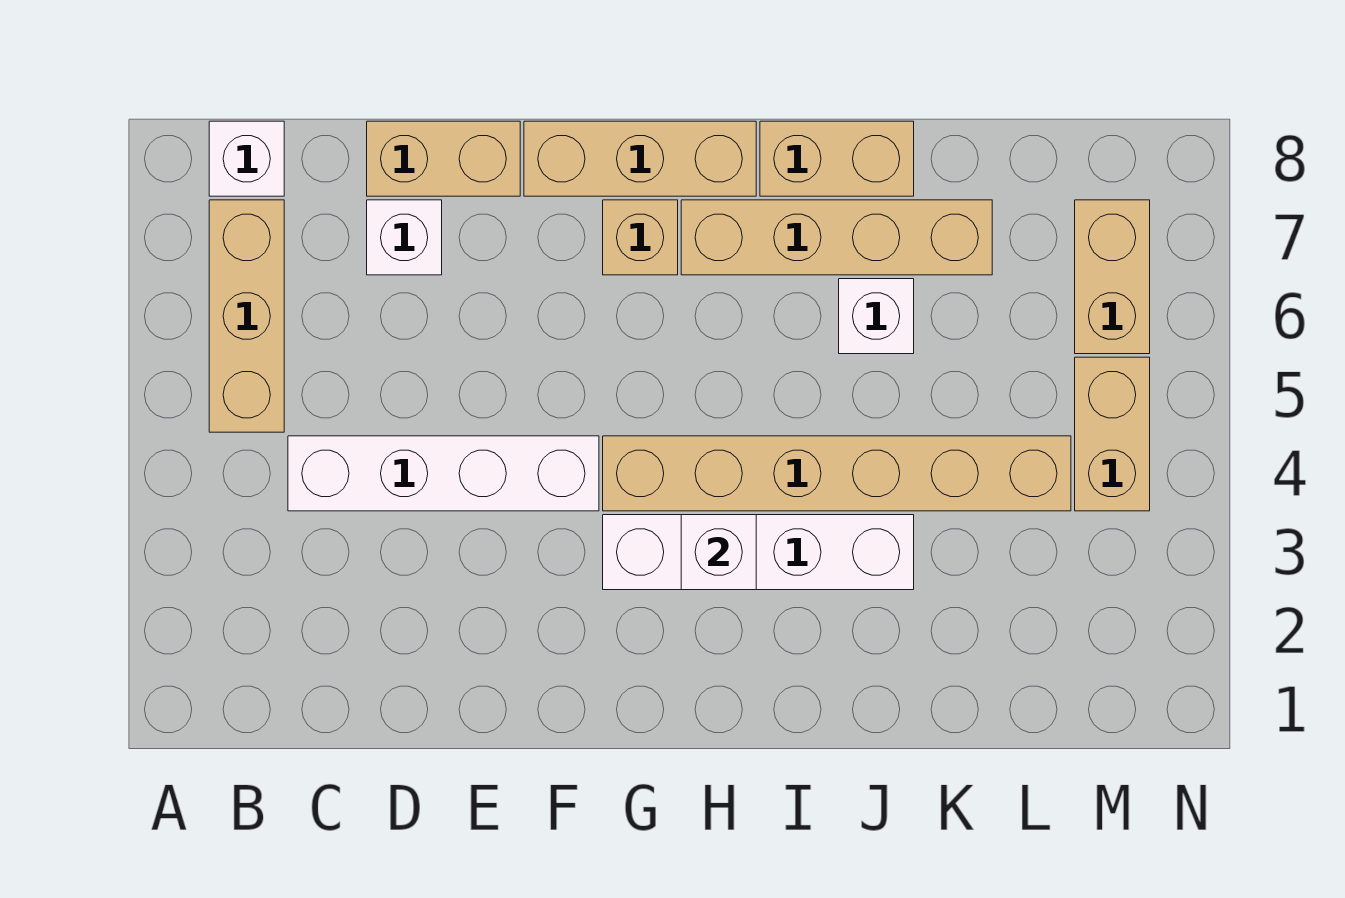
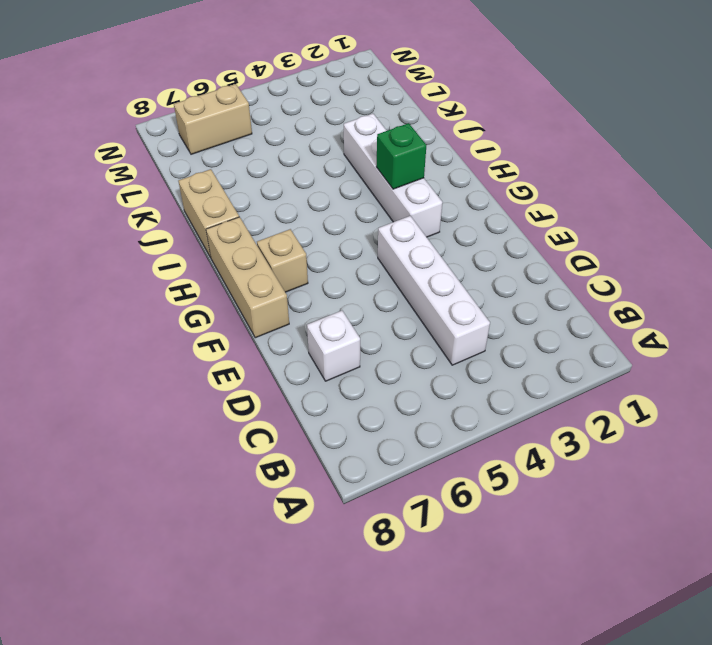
green brick H3 level 2 -> white brick H3 level 2
none -> tan brick B5:B7 level 1
none -> white brick B8 level 1
none -> tan brick D8:E8 level 1

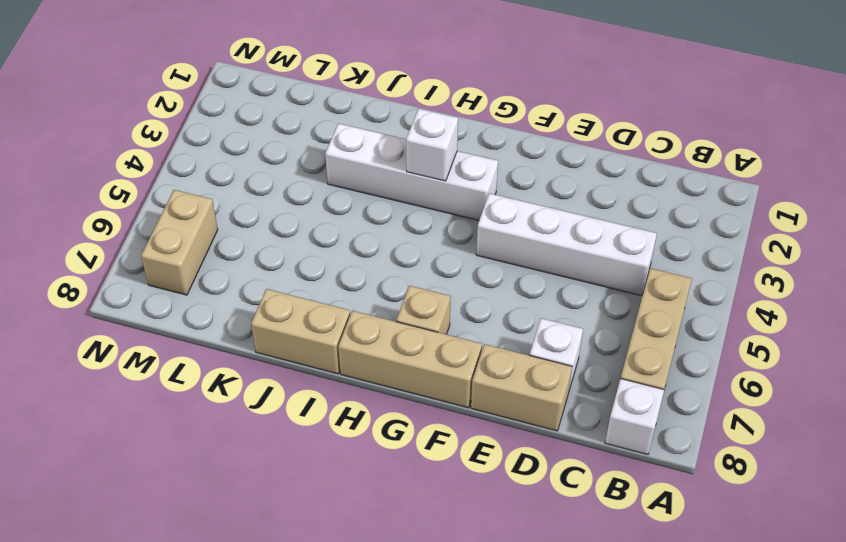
none -> tan brick G4:L4 level 1
none -> tan brick H7:K7 level 1
none -> white brick J6 level 1

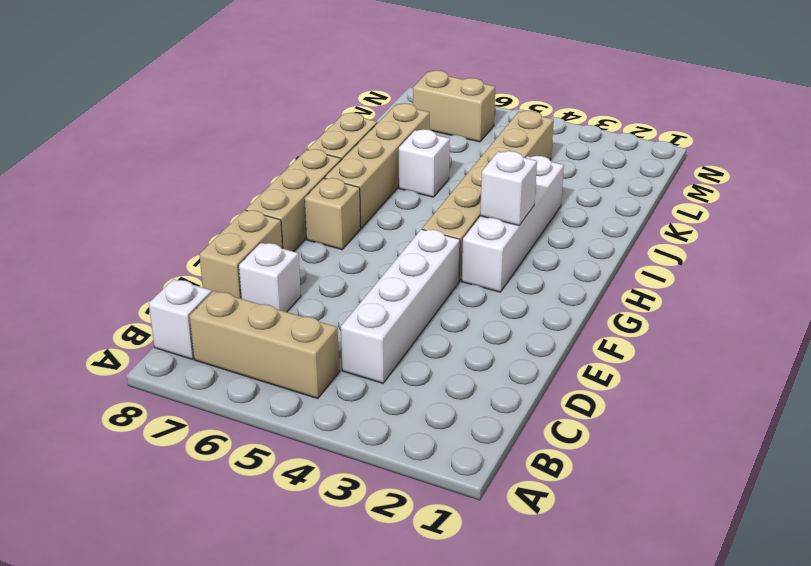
none -> tan brick M4:M5 level 1

